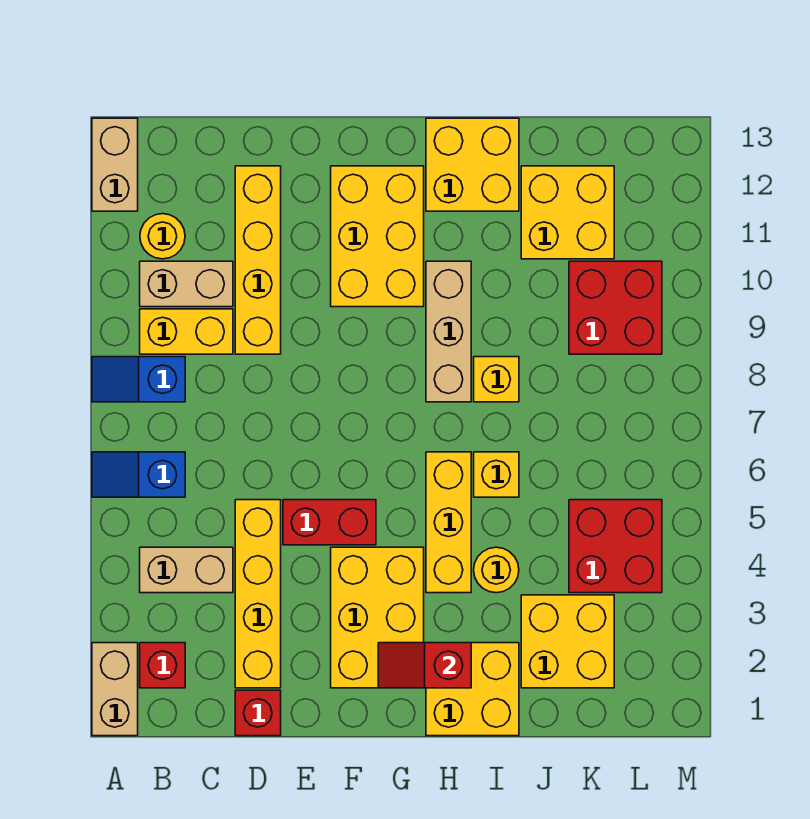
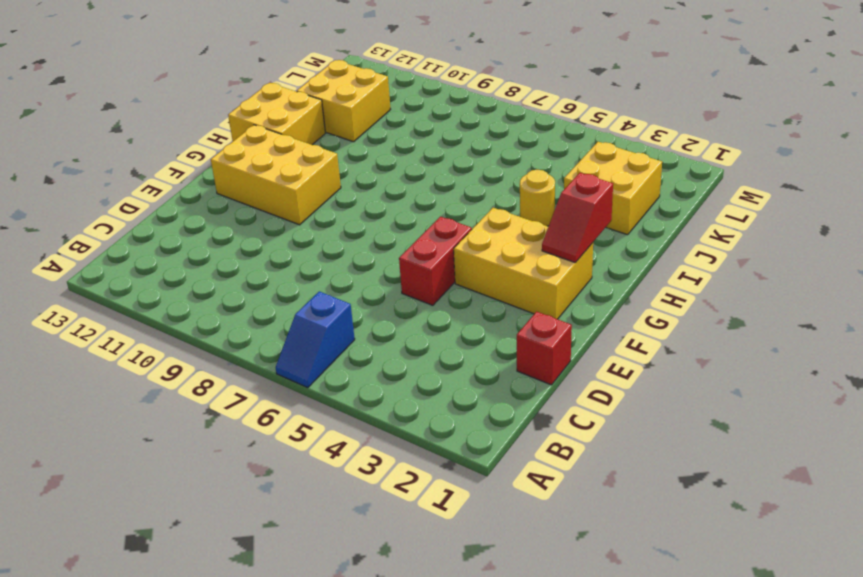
none -> tan brick A1:A2 level 1
none -> blue slope A8:B8 level 1 top B
none -> tan brick A12:A13 level 1

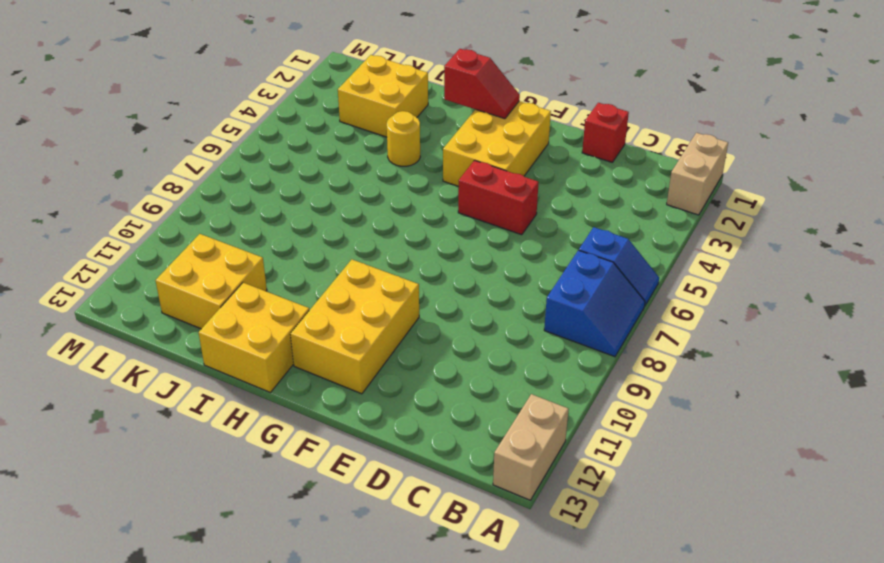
blue slope A7:B8 level 1 top B -> blue slope A8:B8 level 1 top B
none -> red brick B2 level 1
none -> tan brick B4:C4 level 1
none -> yellow brick B9:C9 level 1

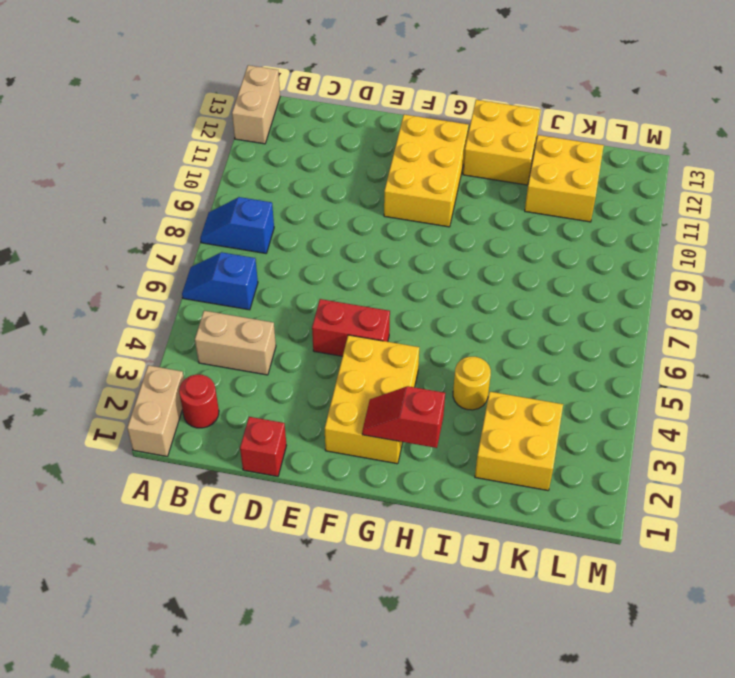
red round brick B2 level 1 -> red brick B2 level 1
none -> yellow brick B9:C9 level 1
none -> tan brick B10:C10 level 1
none -> yellow round brick B11 level 1

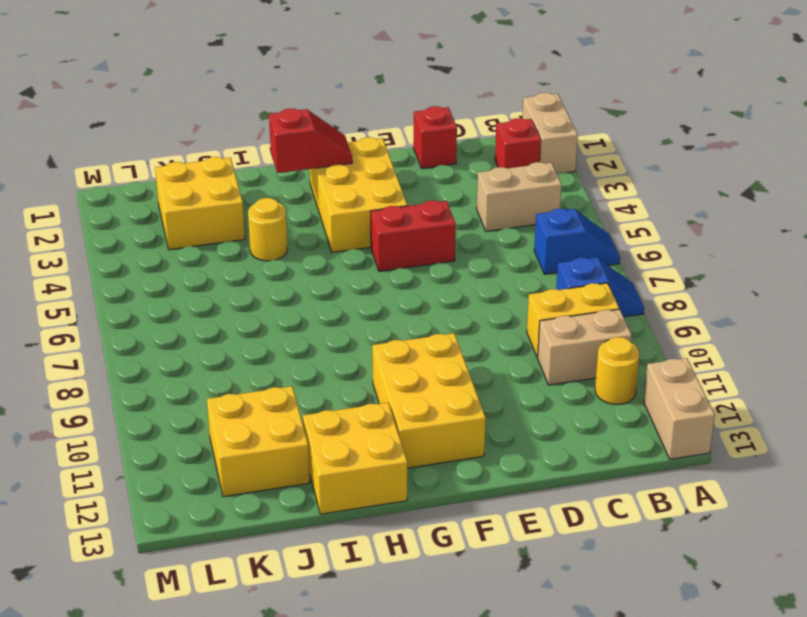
none -> yellow brick D2:D5 level 1
none -> yellow brick D9:D12 level 1
none -> yellow brick H1:I2 level 1

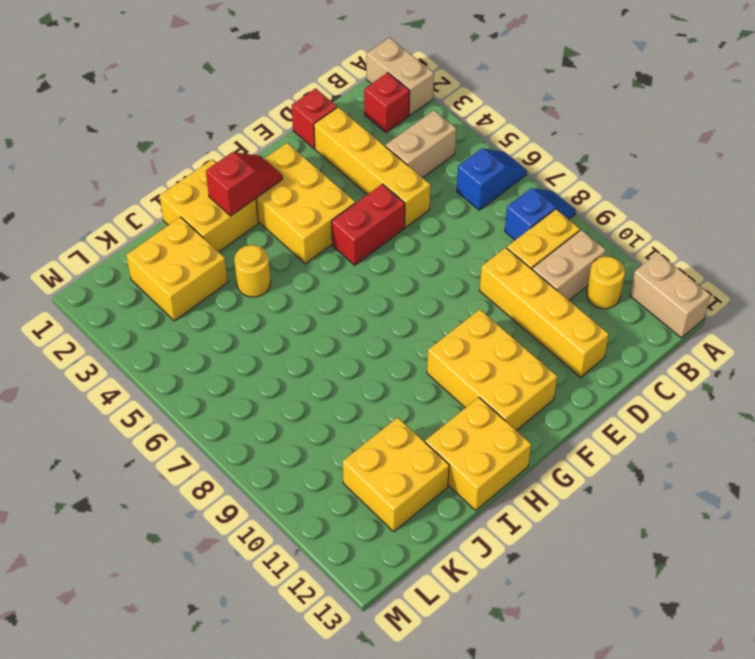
none -> yellow brick H4:H6 level 1
none -> tan brick H8:H10 level 1
none -> yellow brick I6 level 1

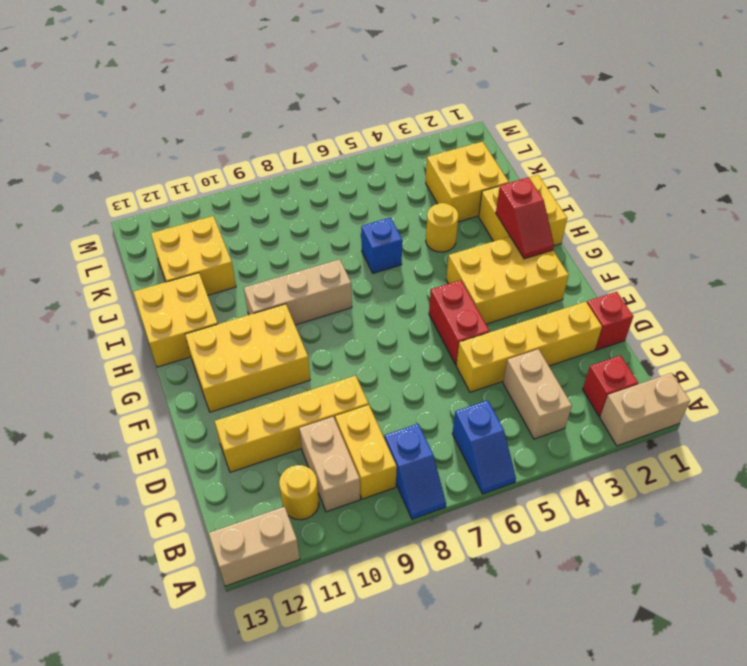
blue brick I6 level 1 -> yellow brick I6 level 1
none -> yellow brick H4:H6 level 1
none -> yellow brick I8 level 1
none -> red brick K4:L5 level 1

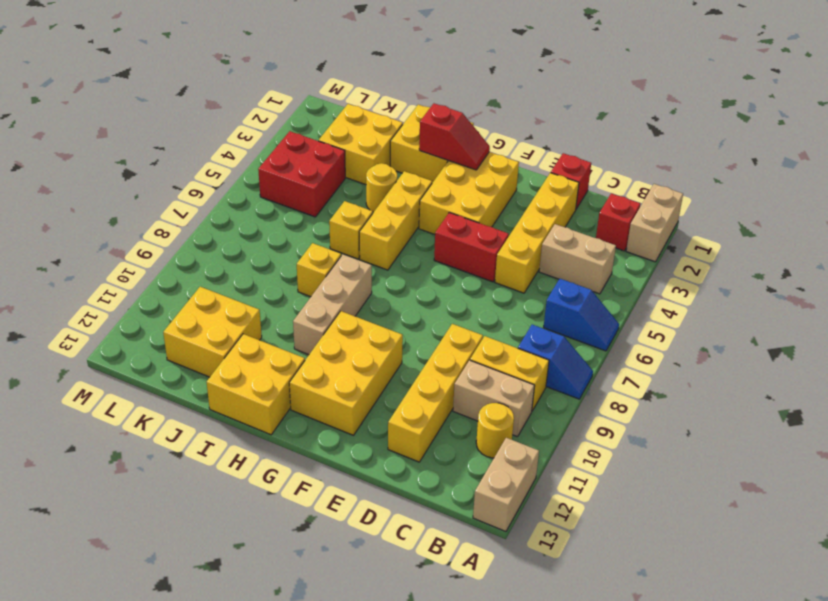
none -> red brick K9:L10 level 1

